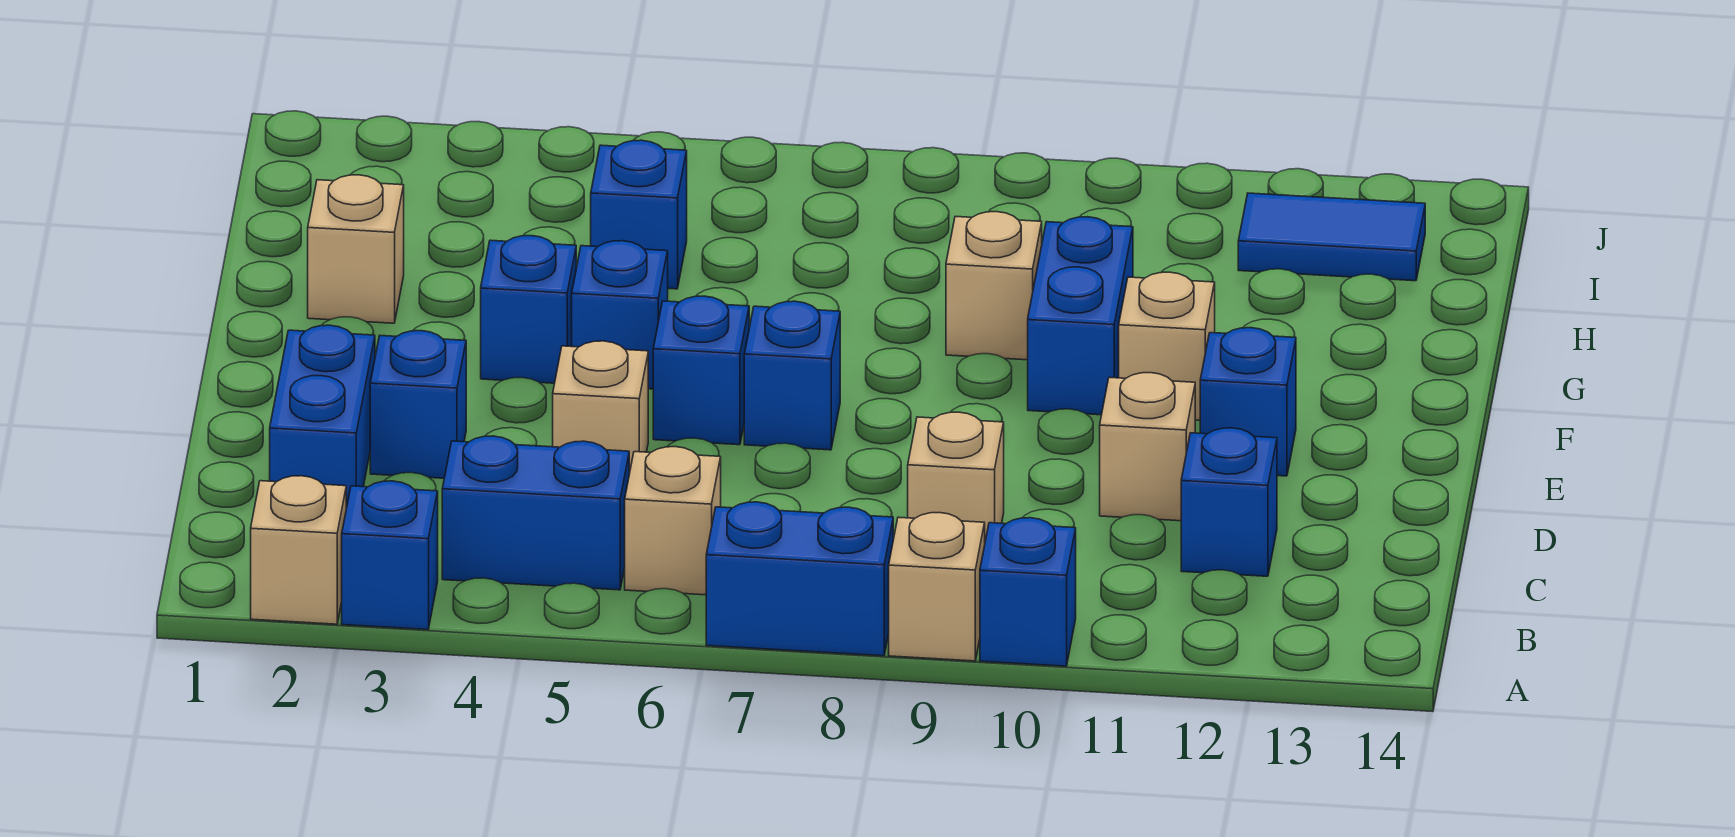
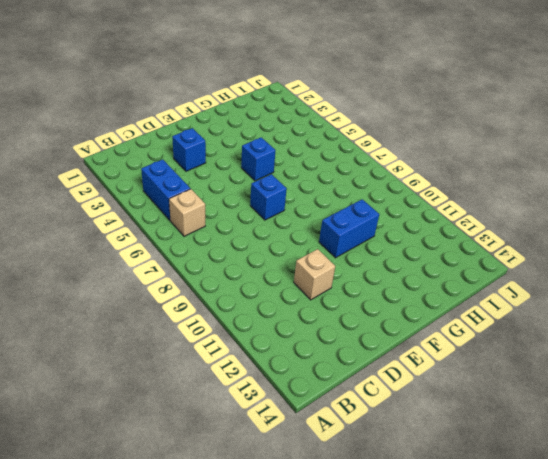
none -> tan brick A2 level 1
none -> blue brick A3 level 1
none -> blue brick A7:A8 level 1

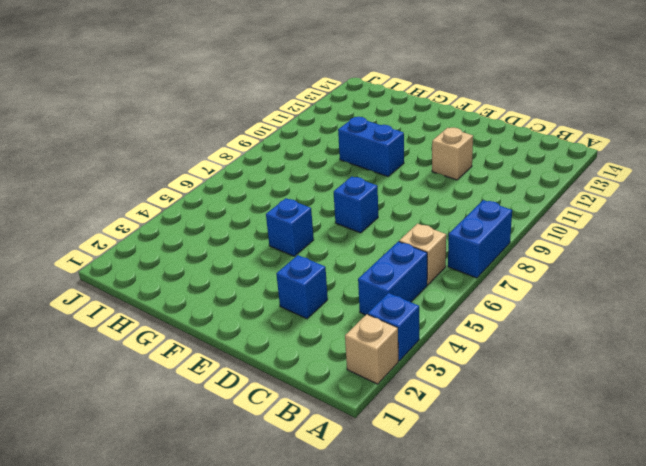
none -> tan brick A9 level 1
none -> blue brick A10 level 1
none -> blue brick C2:D2 level 1

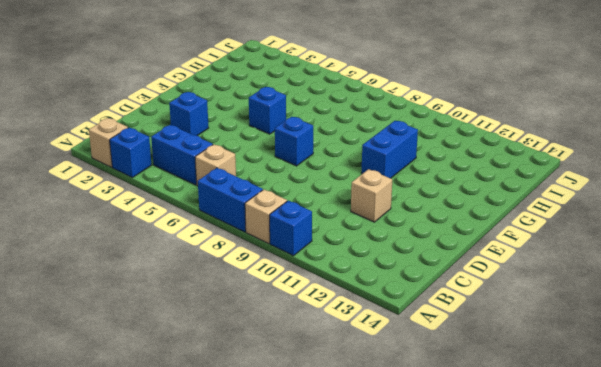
none -> blue brick C2:D2 level 1
none -> tan brick C9 level 1
none -> blue brick C12 level 1

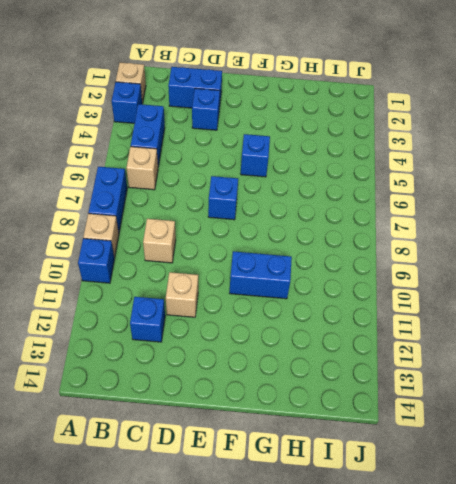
none -> tan brick D5 level 1
none -> blue brick E6 level 1
none -> blue brick E12 level 1

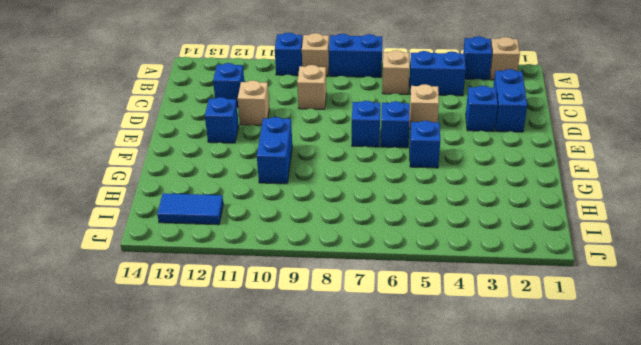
none -> blue brick F4 level 1
none -> tan brick F11 level 1
none -> tan brick G2 level 1

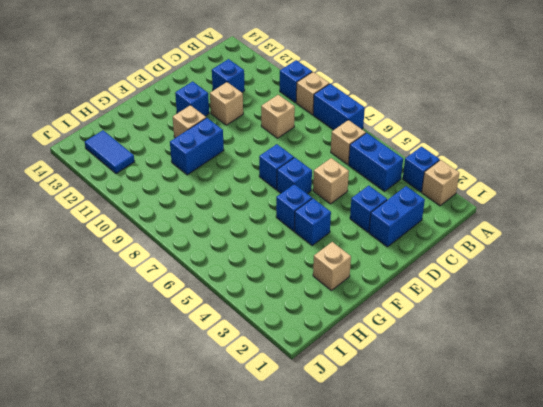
none -> tan brick G9 level 1
none -> blue brick H5 level 1

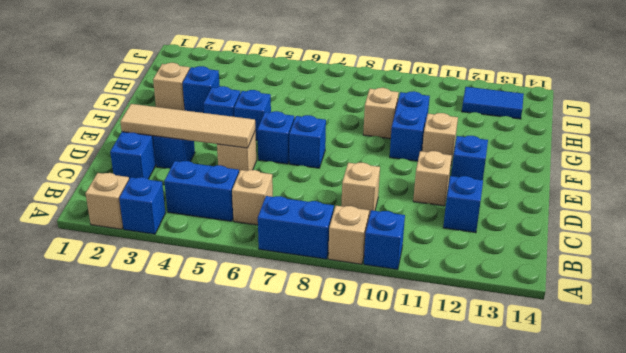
tan tile D2:D5 level 2 -> none
blue brick G3 level 1 -> blue brick H5 level 1

